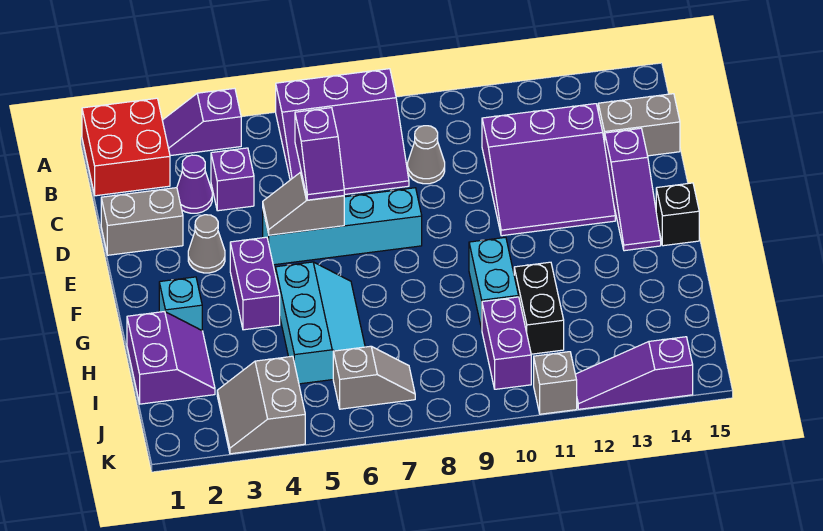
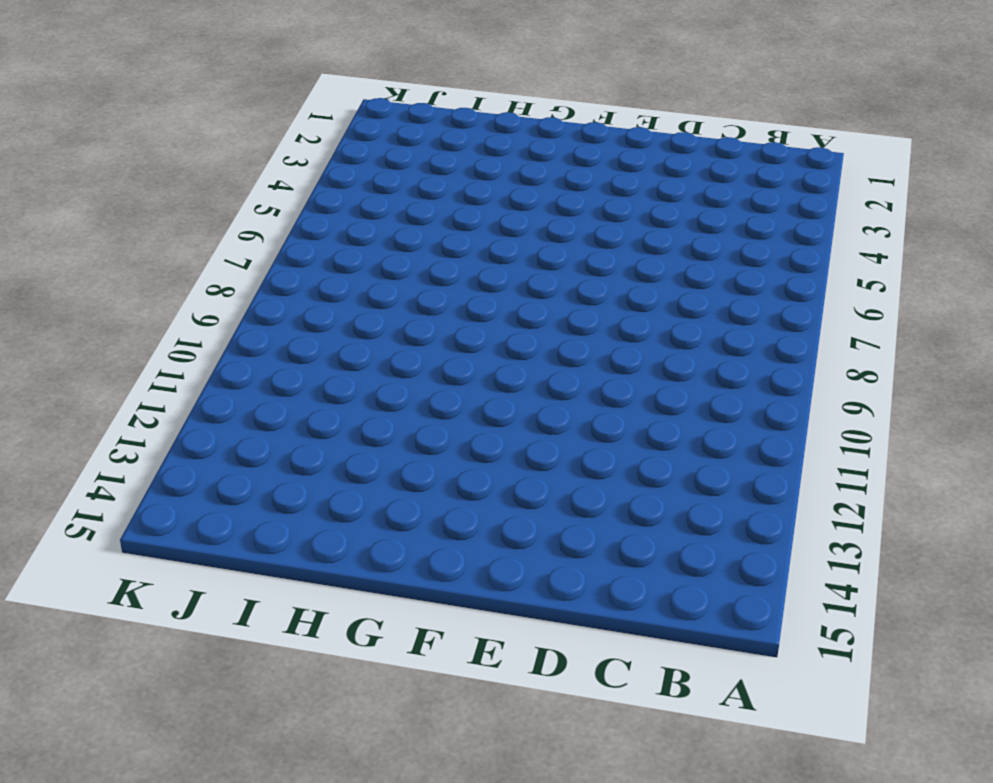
none -> red brick A1:B2 level 1
none -> purple slope A3:A4 level 1 top 4
none -> purple slope A6:C8 level 1 top A

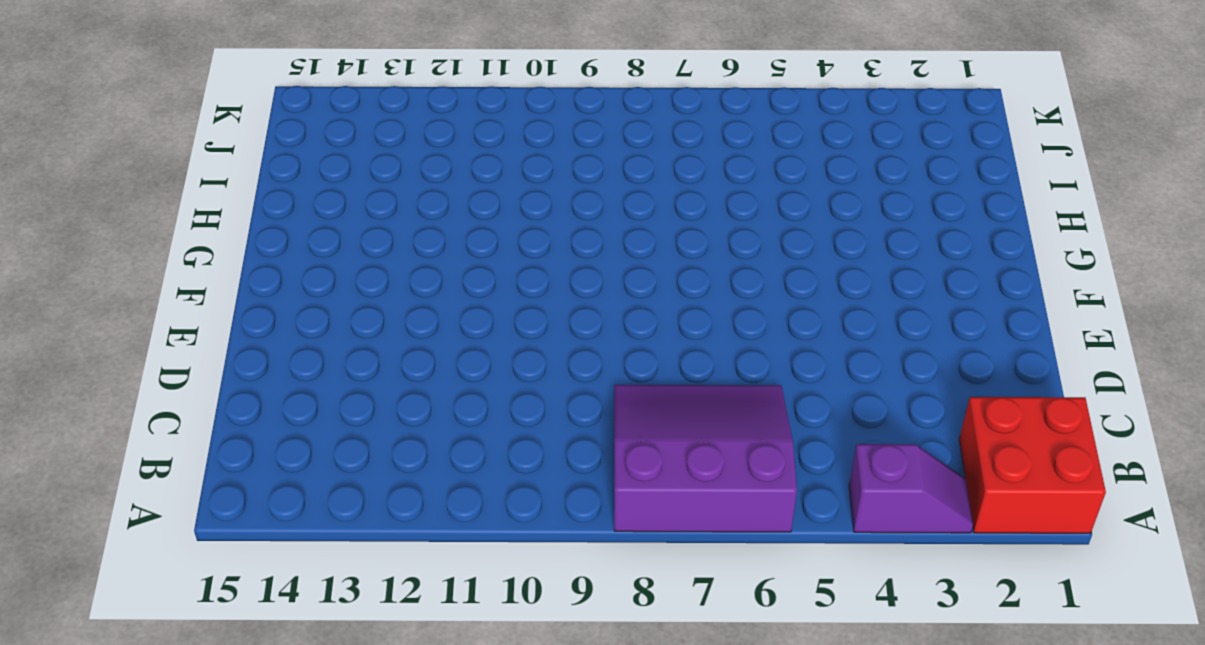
none -> purple cone C3 level 1
none -> purple brick C4 level 1
none -> grey cone C9 level 1

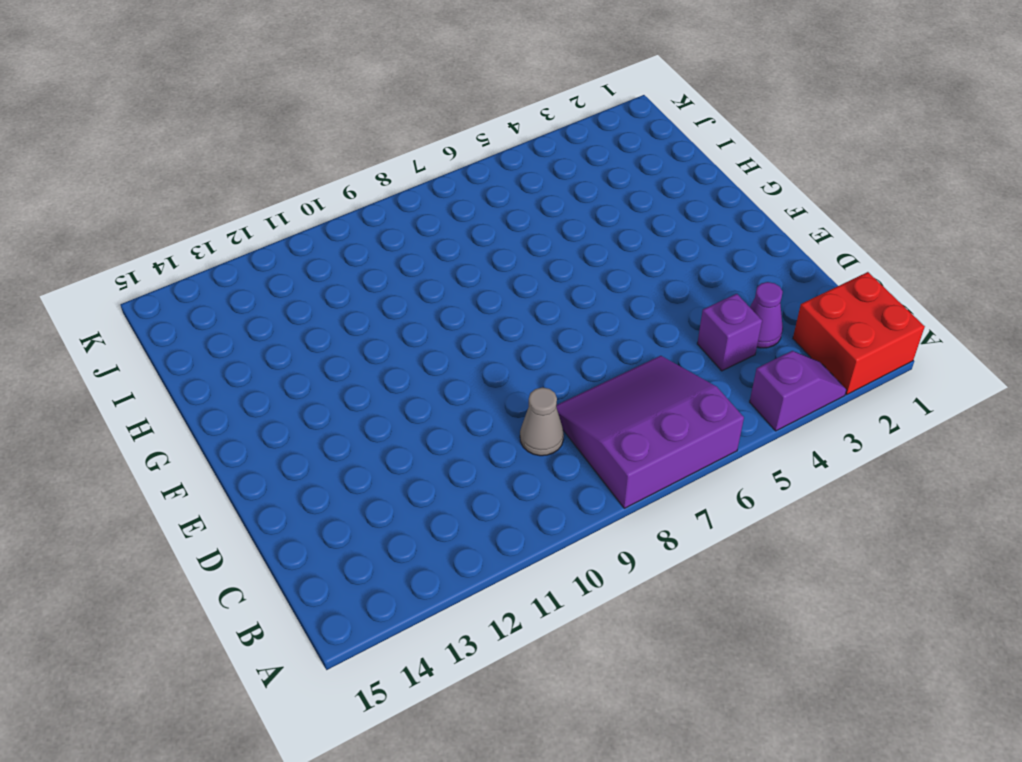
none -> purple slope C11:E13 level 1 top C
none -> grey brick C14:C15 level 1
none -> grey brick D1:D2 level 1

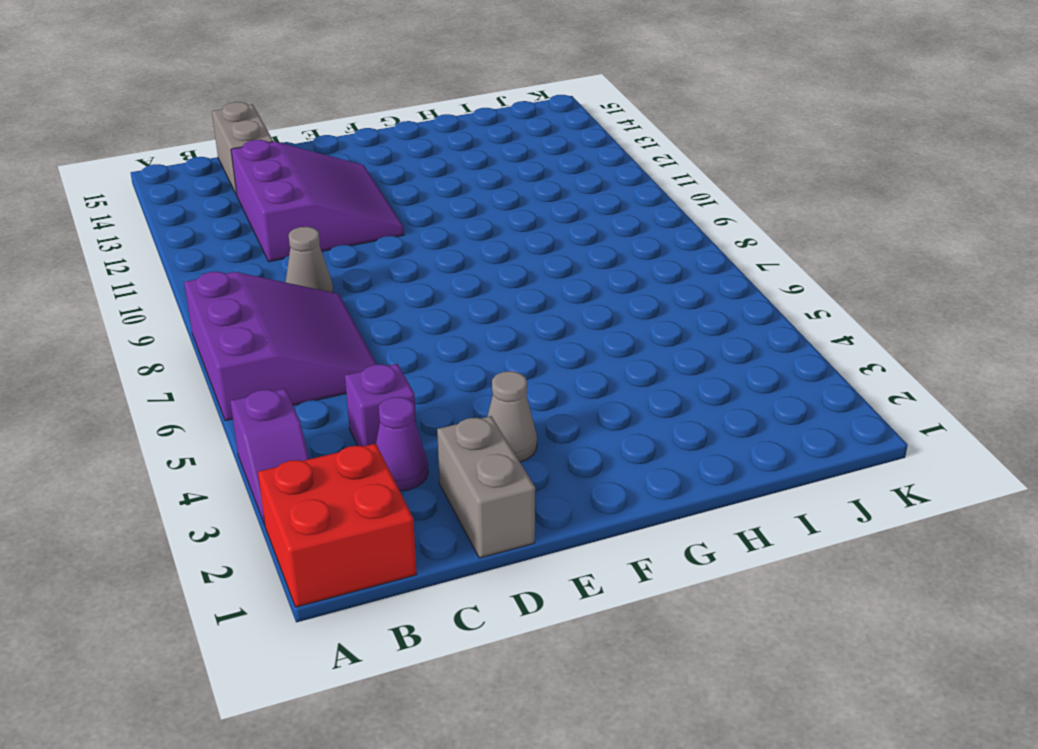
none -> purple slope D14:F14 level 1 top D
none -> cyan brick E5:E8 level 1
none -> purple brick F4:G4 level 1

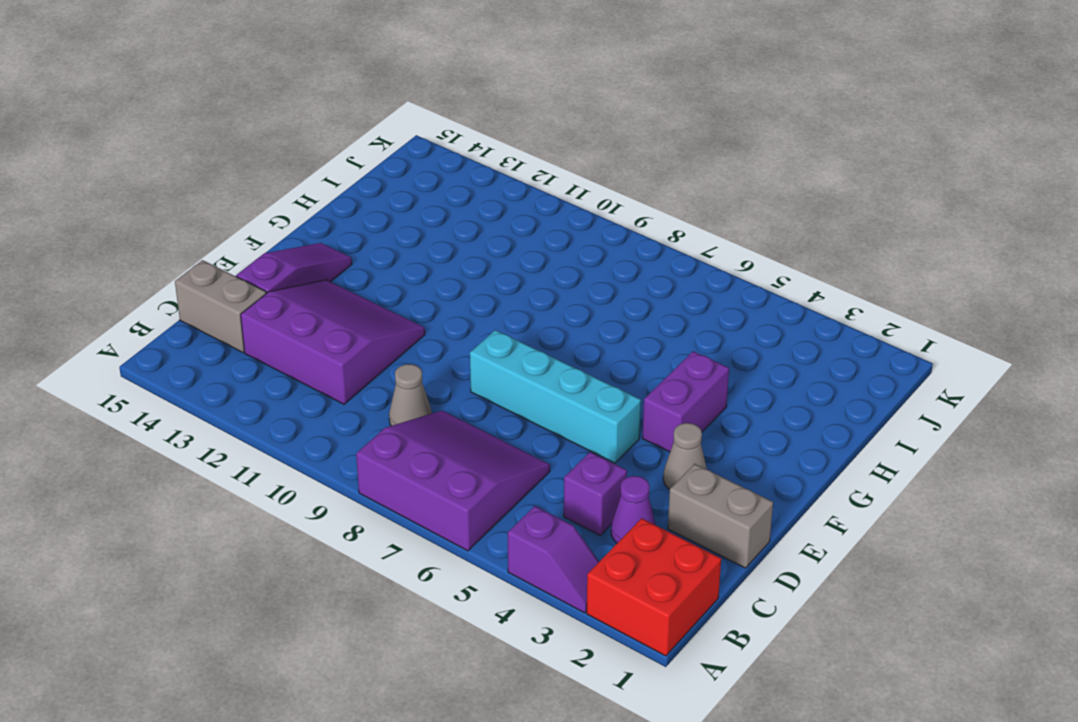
none -> black brick F15 level 1
none -> cyan brick G2 level 1
none -> cyan slope G5:I6 level 1 top 5

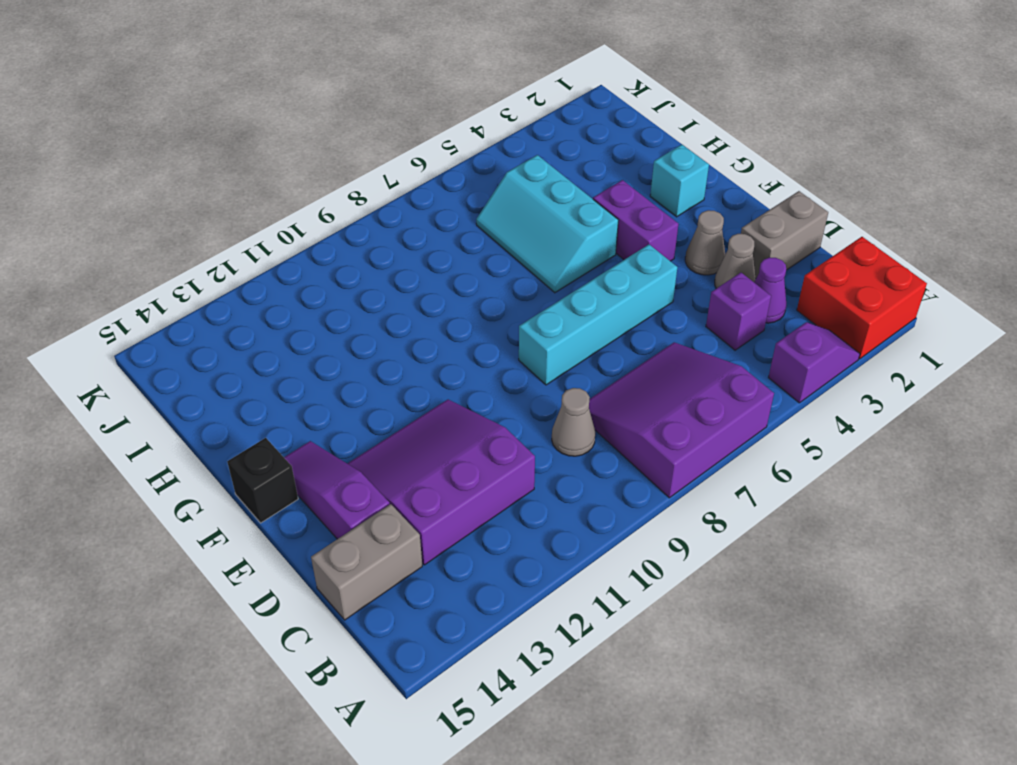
grey cone D3 level 1 -> none
none -> cyan brick G10:H10 level 1
none -> purple slope H1:I2 level 1 top 1
none -> black brick H11:I11 level 1

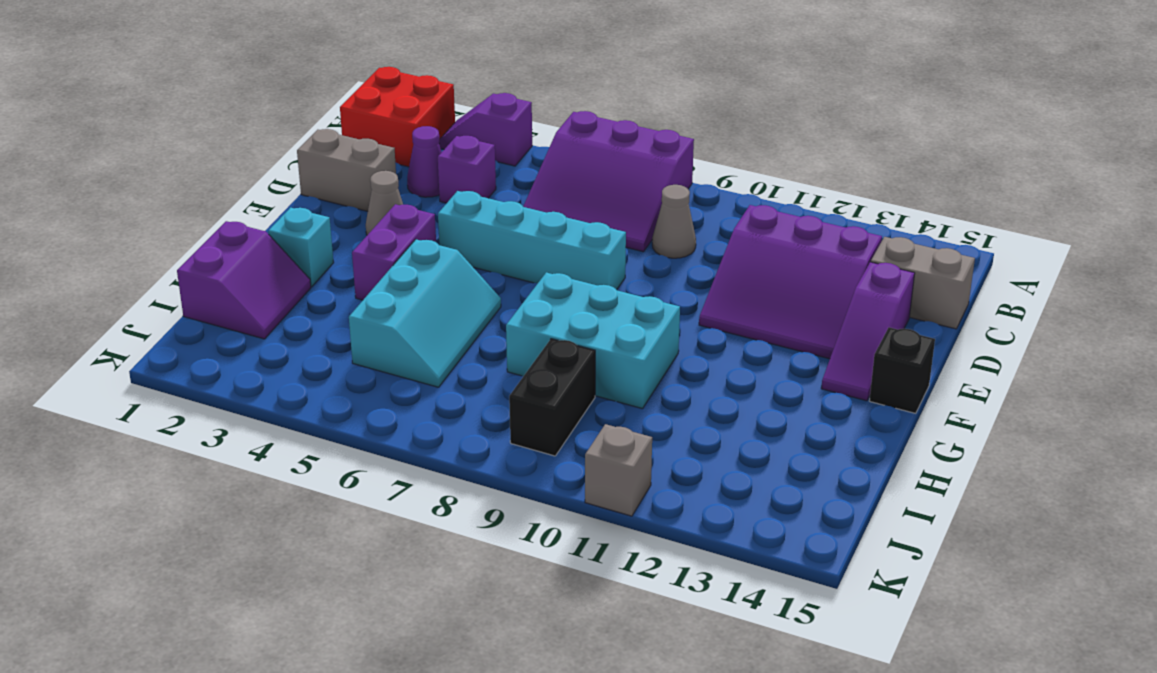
cyan brick G8:H10 level 1 -> cyan brick G10:H10 level 1
black brick I9:J9 level 1 -> black brick H11:I11 level 1
none -> purple brick I10:J10 level 1
none -> grey slope J3:K4 level 1 top 4
none -> grey slope J6:J7 level 1 top 6

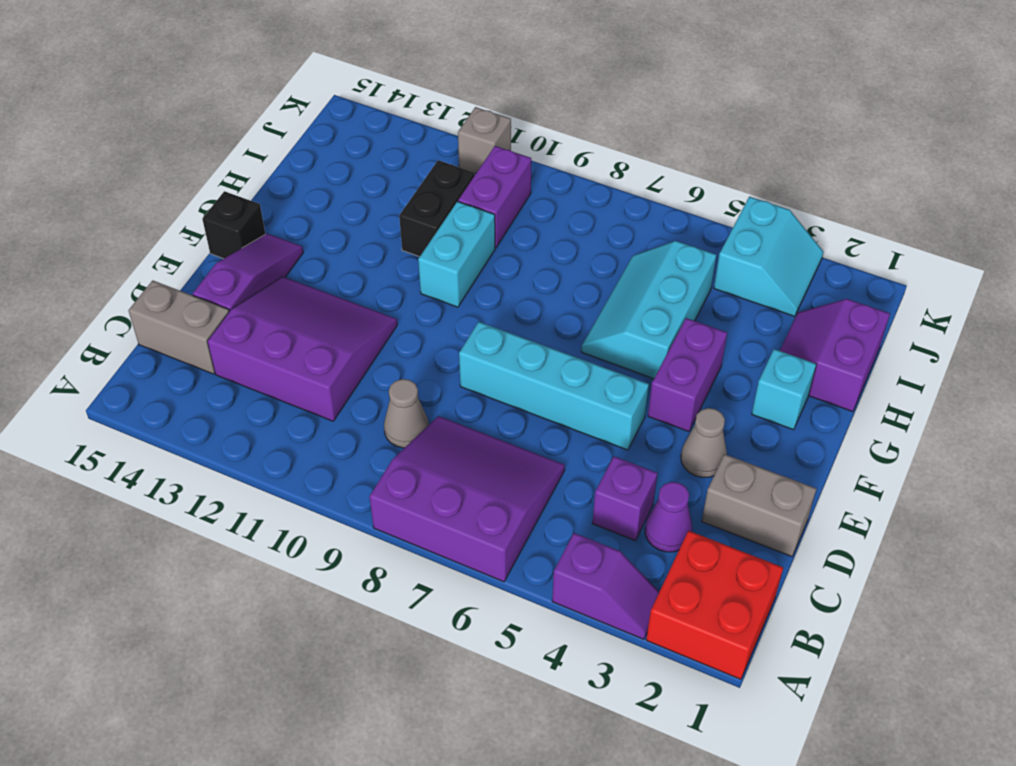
cyan slope J3:K4 level 1 top 4 -> grey slope J3:K4 level 1 top 4
none -> grey slope J6:J7 level 1 top 6
none -> purple slope K12:K14 level 1 top 14
none -> grey slope E5:E6 level 2 top 6

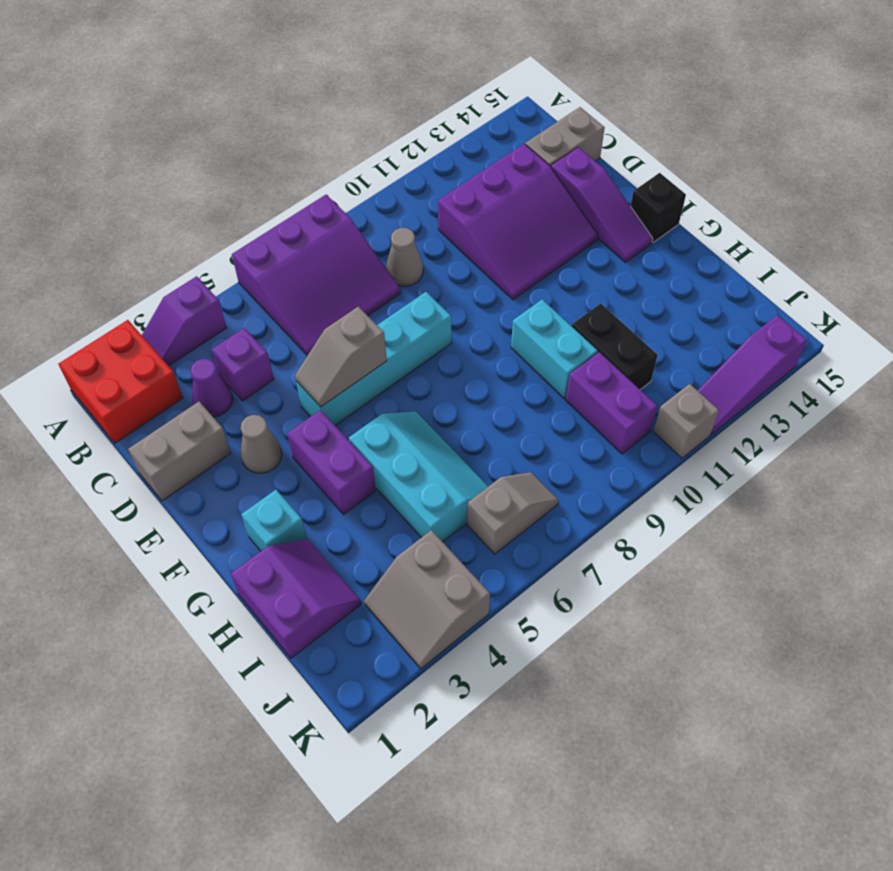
none -> purple slope D6:E6 level 3 top D

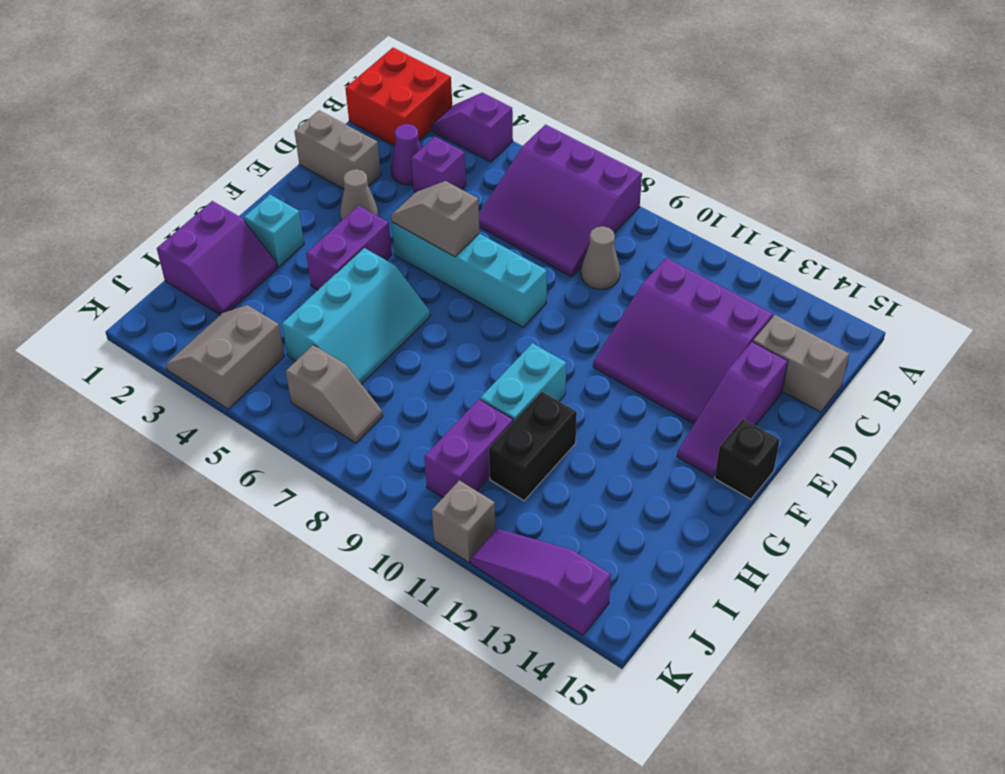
none -> purple slope D6:E6 level 3 top D

